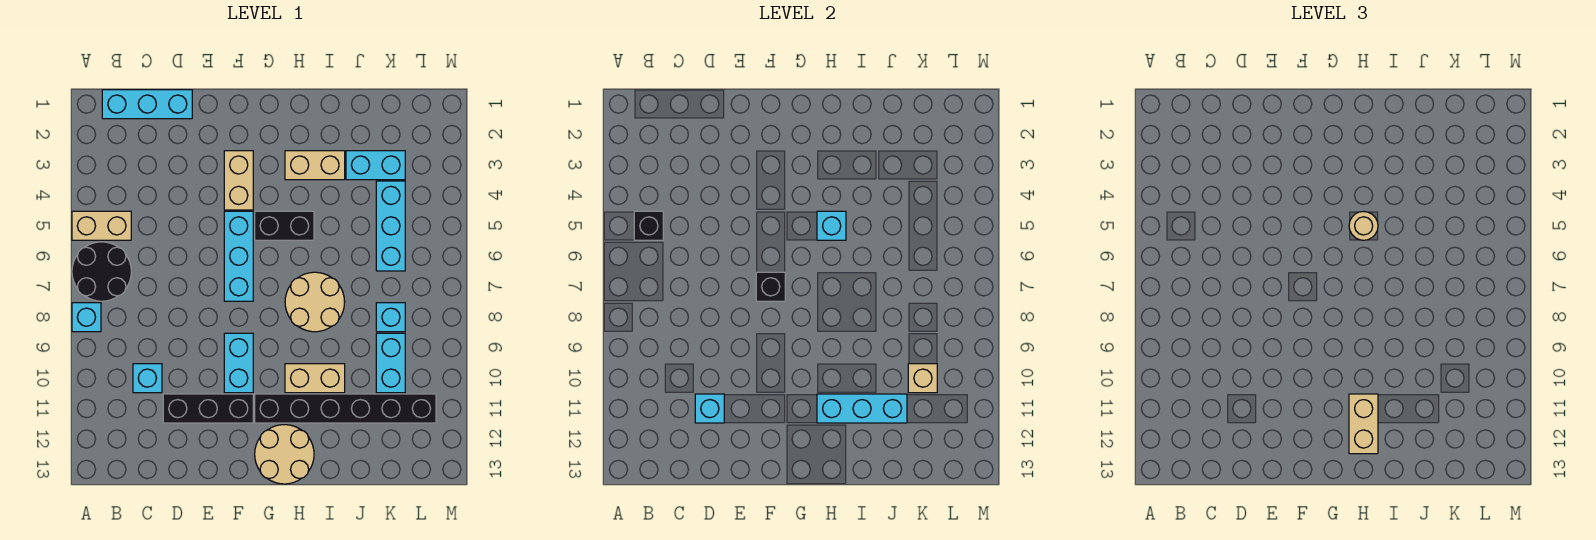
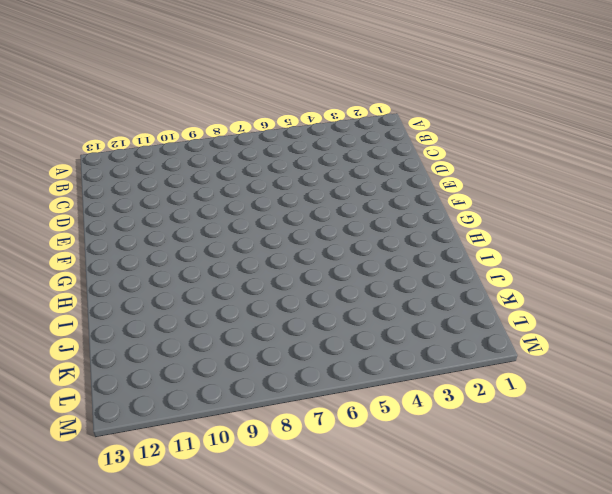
none -> tan brick A5:B5 level 1
none -> black round brick A6:B7 level 1
none -> cyan brick A8 level 1

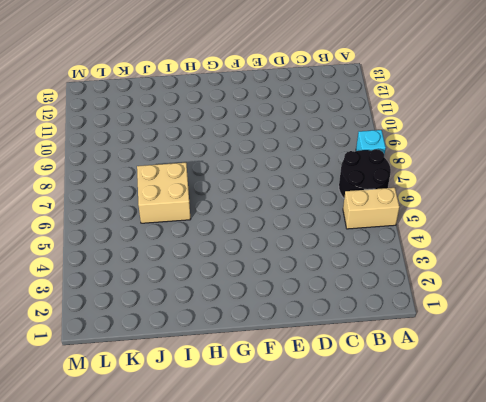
tan brick I6:J7 level 1 -> tan round brick H7:I8 level 1
none -> cyan brick B1:D1 level 1
none -> cyan brick C10 level 1
none -> black brick D11:F11 level 1

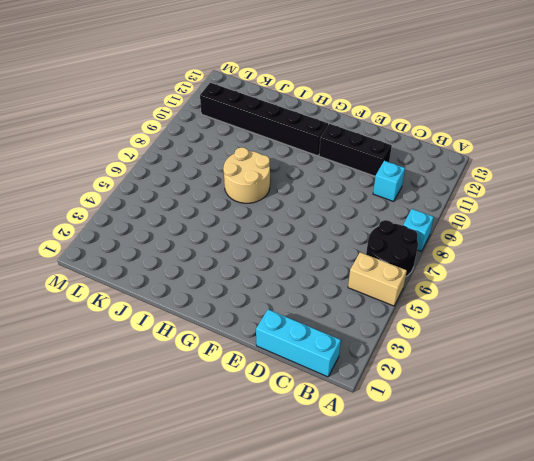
none -> tan brick F3:F4 level 1
none -> cyan brick F5:F7 level 1
none -> cyan brick F9:F10 level 1

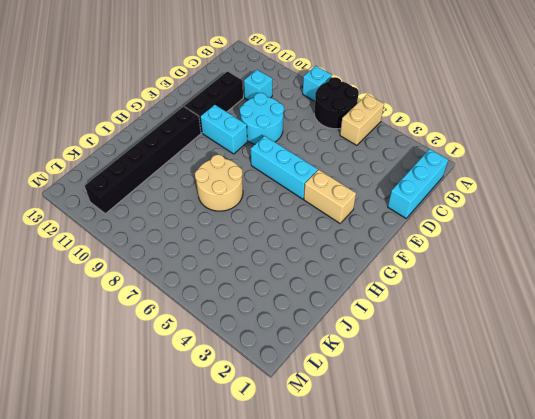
cyan round brick D8:E9 level 1 -> none
none -> black brick G5:H5 level 1
none -> tan round brick G12:H13 level 1
none -> tan brick H3:I3 level 1

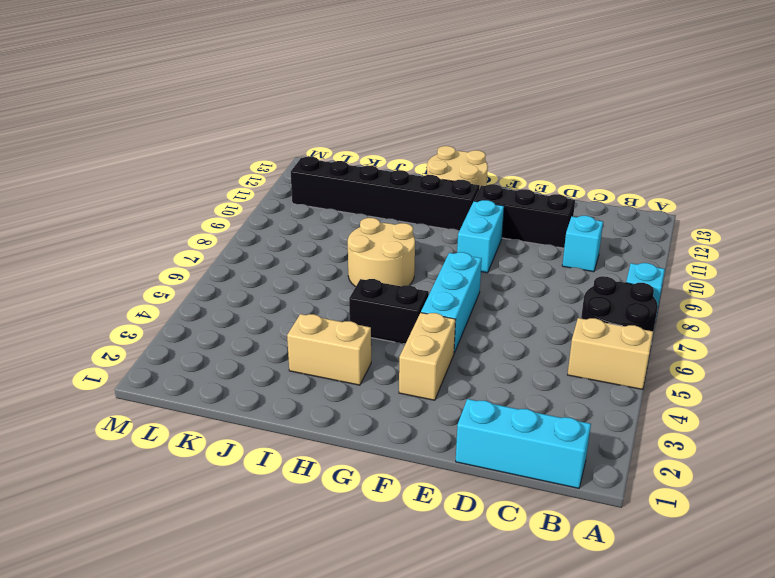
none -> tan brick H10:I10 level 1
none -> cyan brick J3:K3 level 1
none -> cyan brick K4:K6 level 1

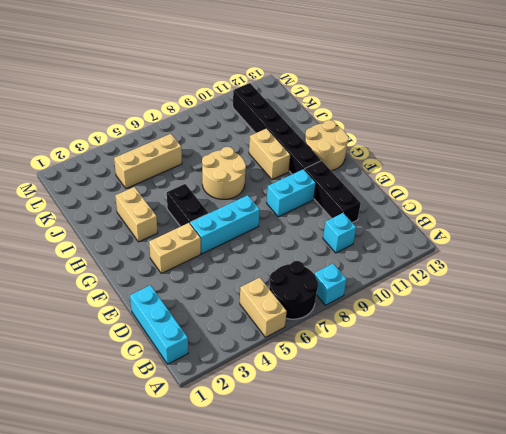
tan brick K4:K6 level 1 -> cyan brick K4:K6 level 1
none -> cyan brick J3:K3 level 1
none -> cyan brick K8 level 1
none -> cyan brick K9:K10 level 1

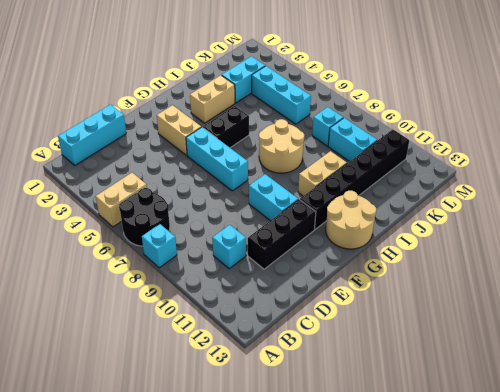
none -> black brick B5 level 2
none -> cyan brick D11 level 2
none -> black brick F7 level 2

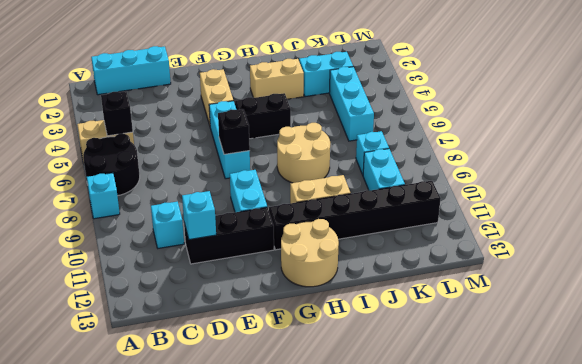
none -> cyan brick H5 level 2
none -> cyan brick H11:J11 level 2
none -> tan brick K10 level 2

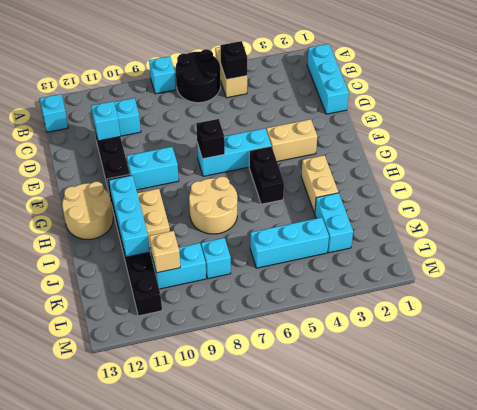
cyan brick B13 level 1 -> cyan brick H5 level 2
none -> tan round brick H5 level 3
none -> tan brick H11:H12 level 3

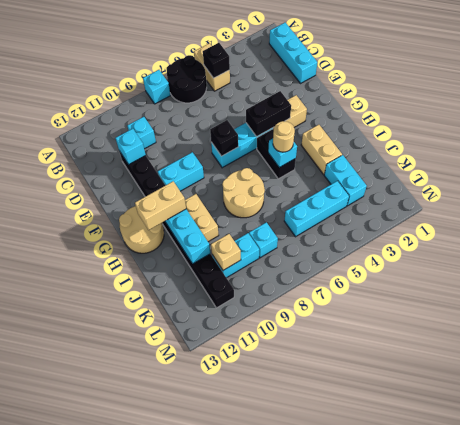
black brick F4:F5 level 2 -> none

